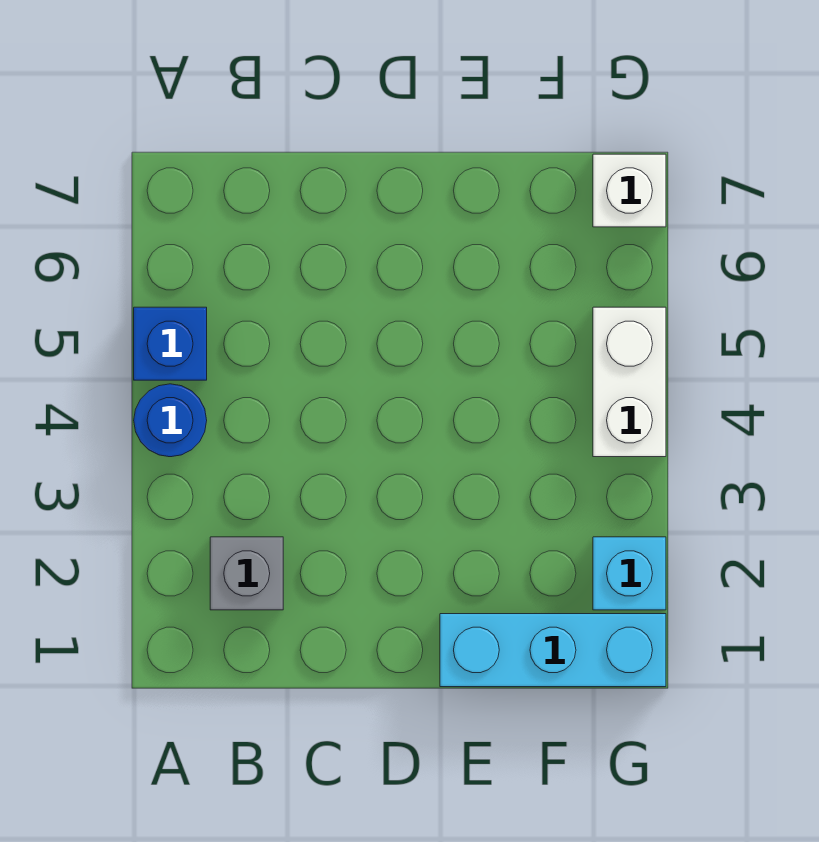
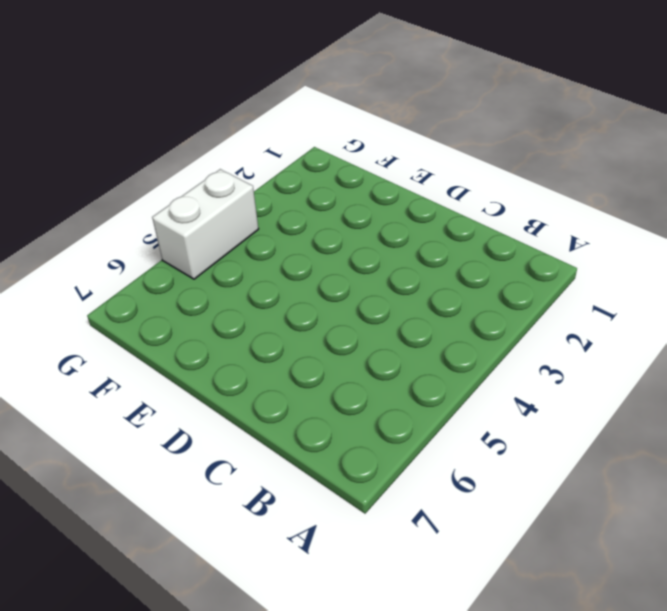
none -> blue round brick A4 level 1
none -> blue brick A5 level 1

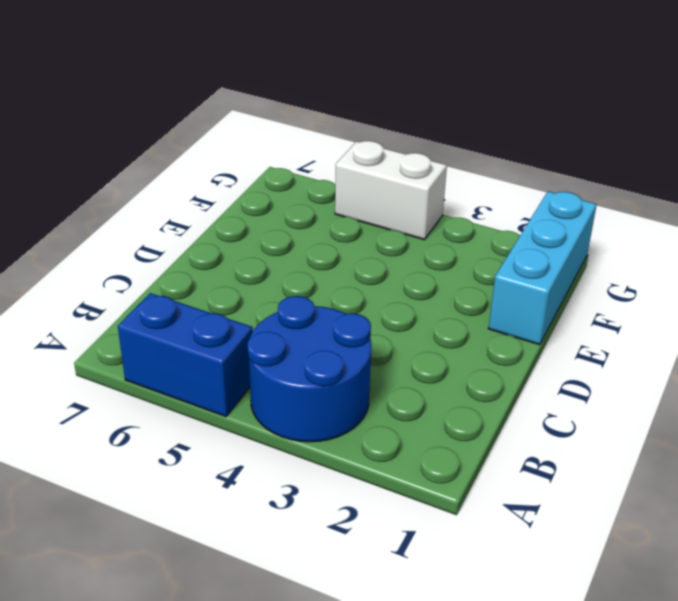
blue round brick A3:B4 level 1 -> blue round brick A4 level 1
blue brick A5:A6 level 1 -> blue brick A5 level 1
none -> grey brick B2 level 1
none -> cyan brick G2 level 1

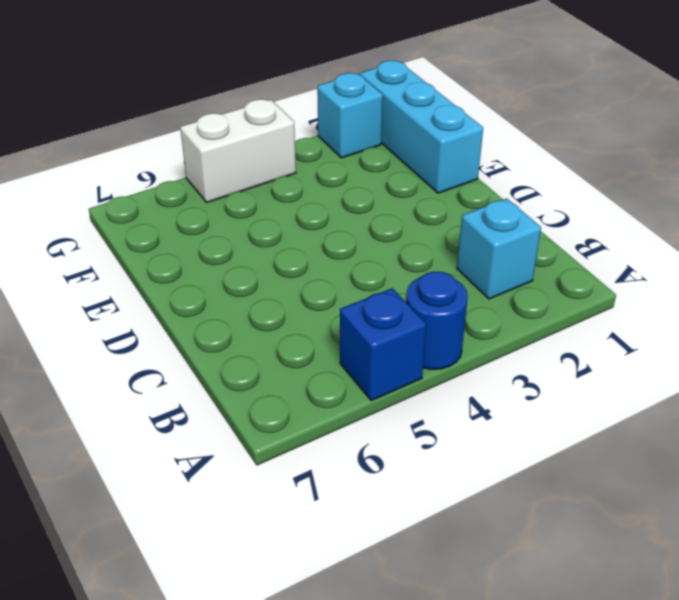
cyan brick B2 level 1 -> grey brick B2 level 1
none -> white brick G7 level 1

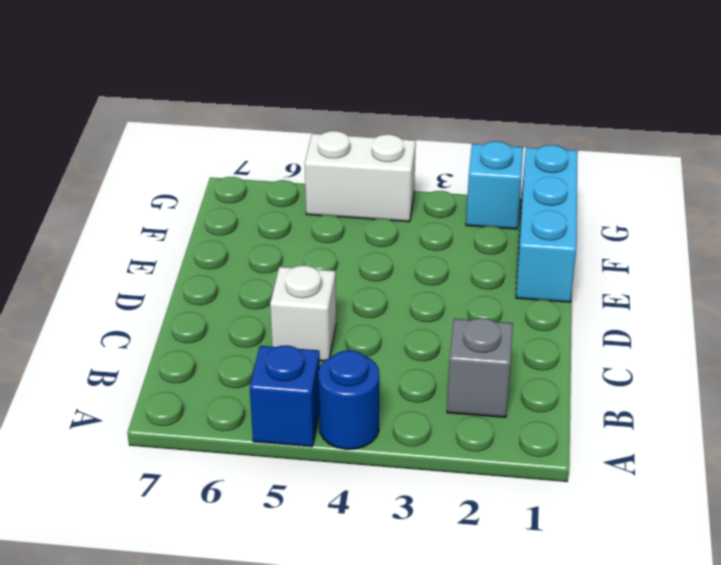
white brick C5 level 1 -> white brick G7 level 1

